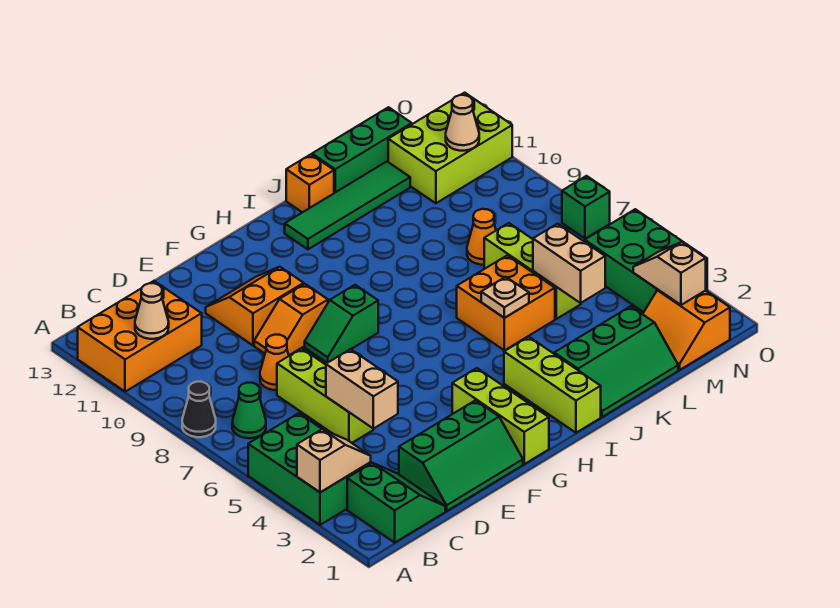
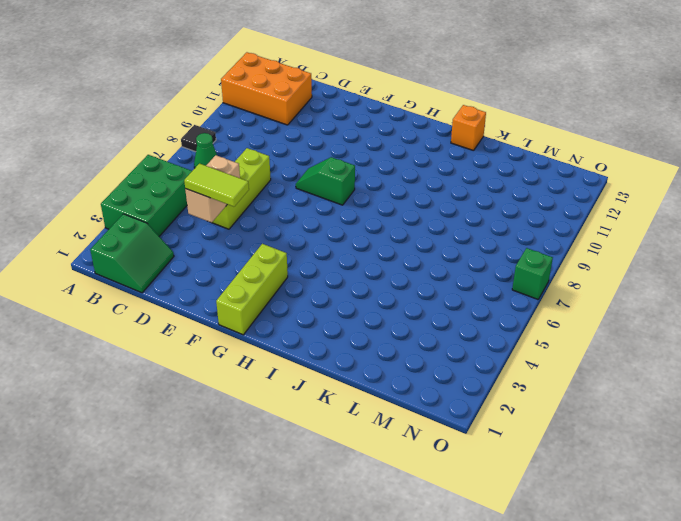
black tile A8 level 1 -> black cone A8 level 1
lime tile D4:E4 level 3 -> none
none -> green slope D1:F2 level 1 top 2
none -> orange cone D8 level 1
none -> orange slope E9:F9 level 1 top F
none -> orange slope E10:F11 level 1 top 10

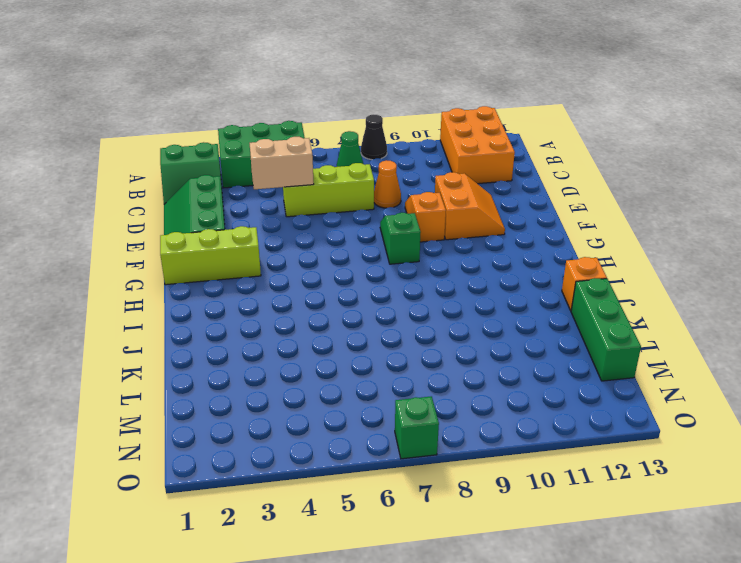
none -> lime brick I1:I3 level 1
none -> green tile I12:L12 level 1
none -> green slope J1:L2 level 1 top 2
none -> orange brick J5:K6 level 1

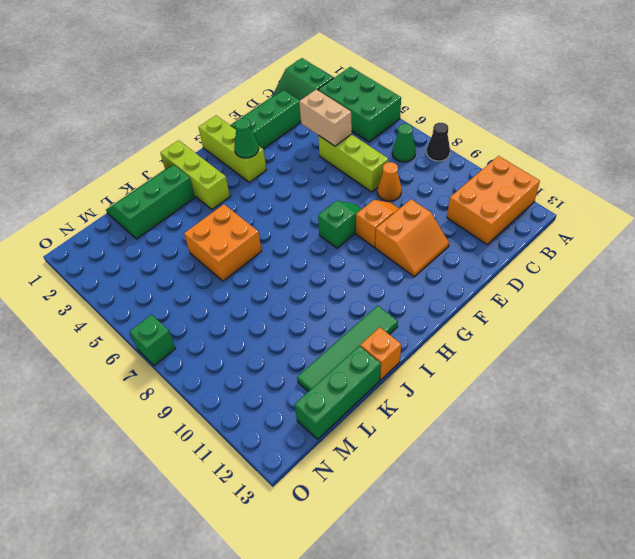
green cone G3 level 2 -> none
none -> lime brick L5:L7 level 1
none -> orange cone L8 level 1
none -> orange slope M1:N2 level 1 top N
none -> lime brick M11:O12 level 1

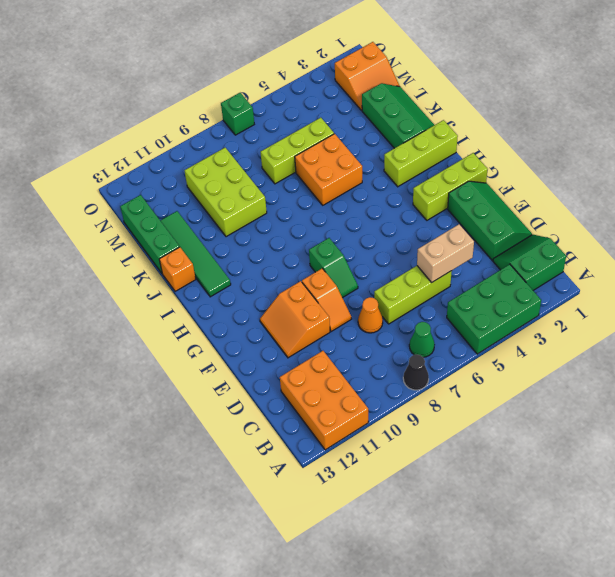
lime brick K9:M10 level 1 -> lime brick M11:O12 level 1
none -> orange cone L8 level 1
none -> green brick N3:O5 level 1
none -> tan slope A3:B3 level 2 top A
none -> tan cone B11 level 2

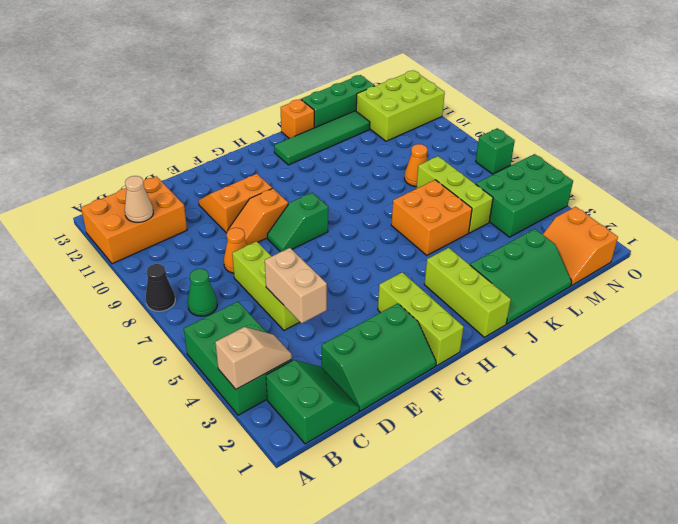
green brick M4:O5 level 1 -> green brick N3:O5 level 1
none -> tan plate J5 level 2
none -> tan brick L4:L5 level 2
none -> tan slope N2:N3 level 2 top 2
none -> tan cone N11 level 2

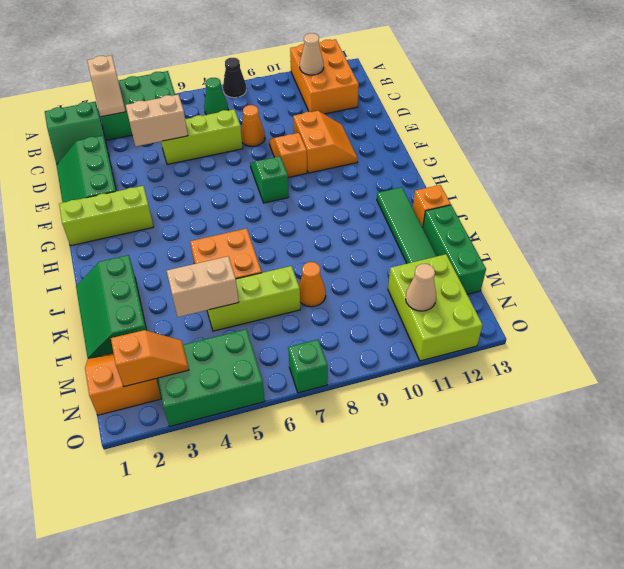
orange slope N2:N3 level 2 top 2 -> tan slope N2:N3 level 2 top 2
none -> lime brick I1:I3 level 1
none -> tan plate J5 level 2

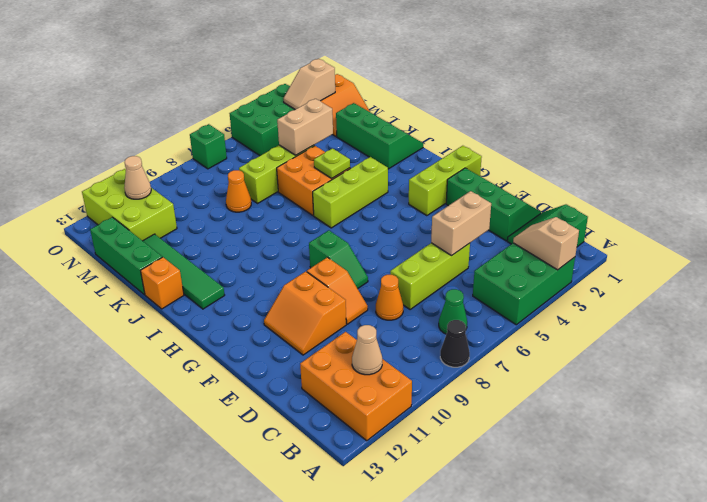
lime brick I4:I6 level 1 -> lime brick I1:I3 level 1
lime plate J5 level 2 -> tan plate J5 level 2

